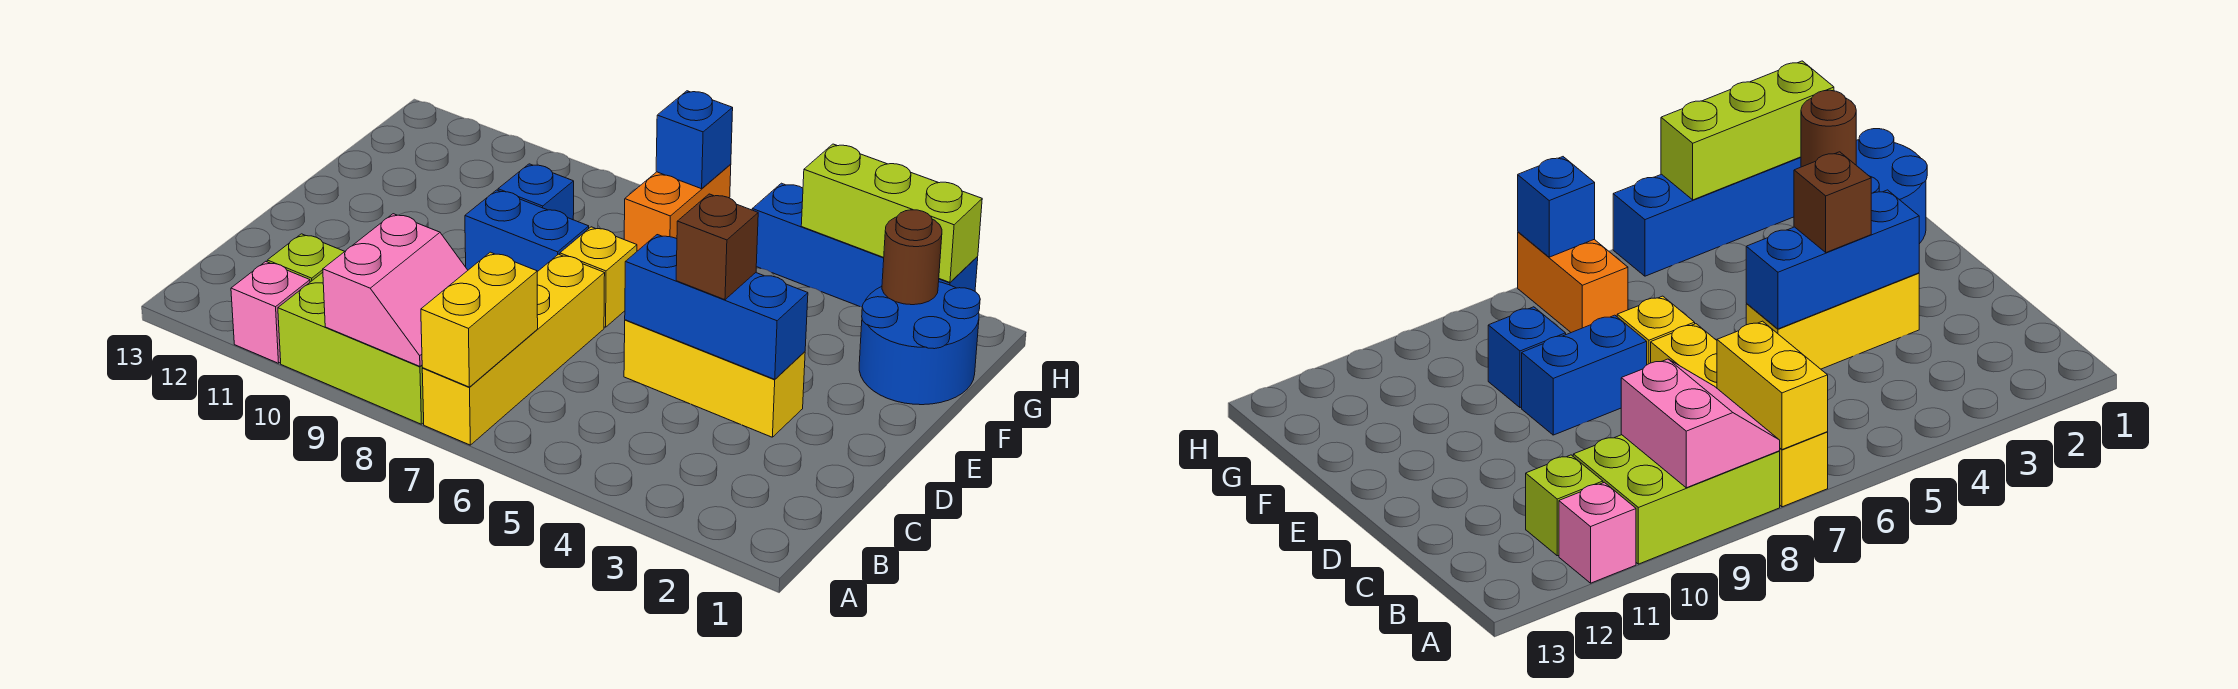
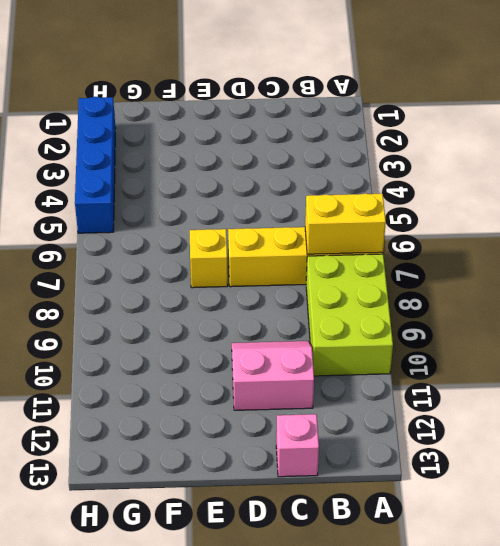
pink slope C10:D11 level 1 top 11 -> pink slope A8:B9 level 2 top 9
pink brick C13 level 1 -> pink brick A11 level 1
none -> lime brick B11 level 1
none -> yellow brick D3:D5 level 1
none -> blue brick E8:E9 level 1

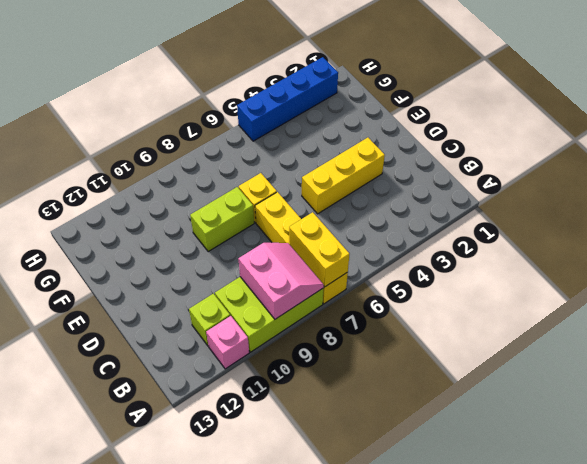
lime brick E8:E9 level 1 -> blue brick E8:E9 level 1
none -> blue round brick F1:G2 level 1
none -> blue brick F9 level 1
none -> orange brick G7:H7 level 1

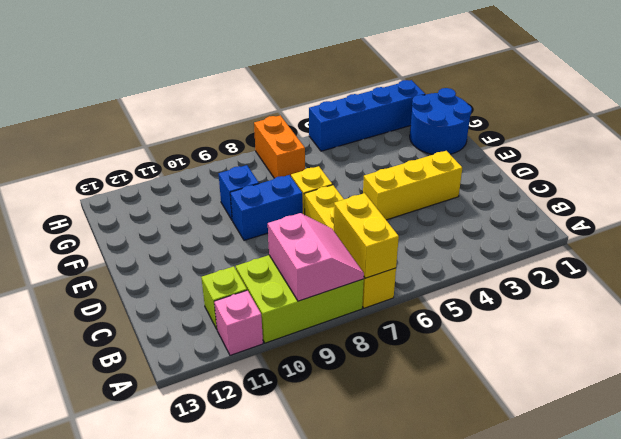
none -> blue brick D3:D5 level 2
none -> brown round brick G2 level 2
none -> lime brick H2:H4 level 2

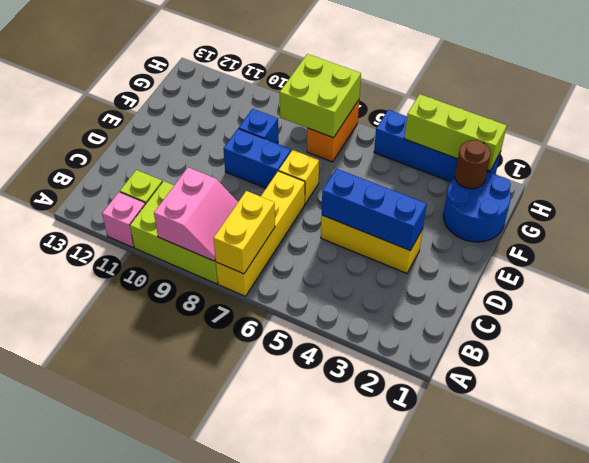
lime brick G7:H8 level 2 -> blue brick H7 level 2
none -> brown brick D4 level 3

